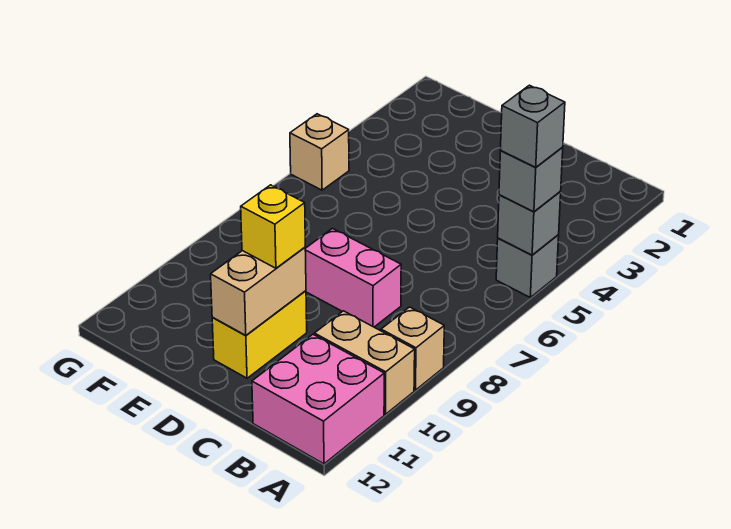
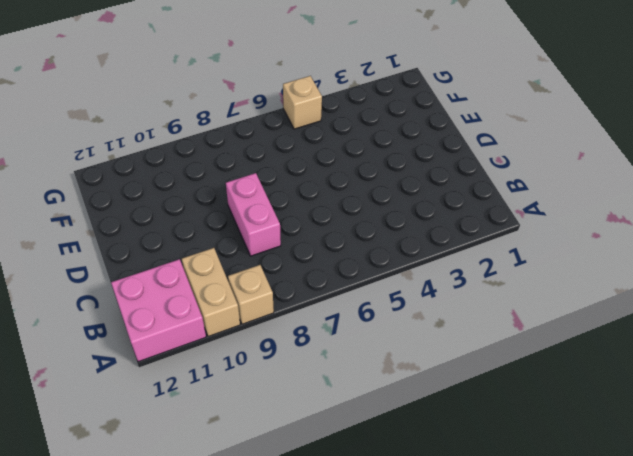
none -> grey brick A5 level 1
none -> yellow brick D10:D11 level 1
none -> grey brick A5 level 2

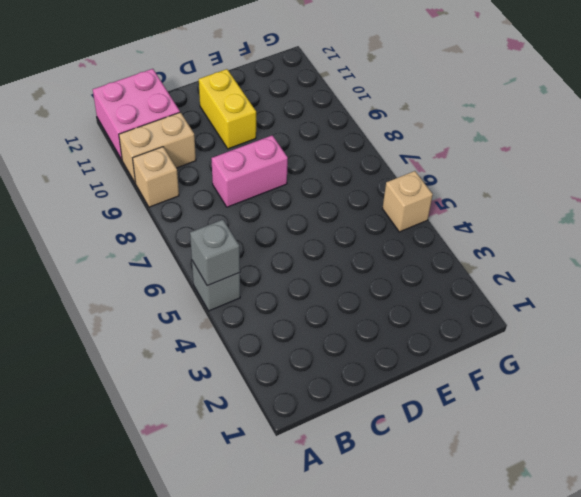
none -> tan brick D10:D11 level 2
none -> grey brick A5 level 3
none -> yellow brick D10 level 3

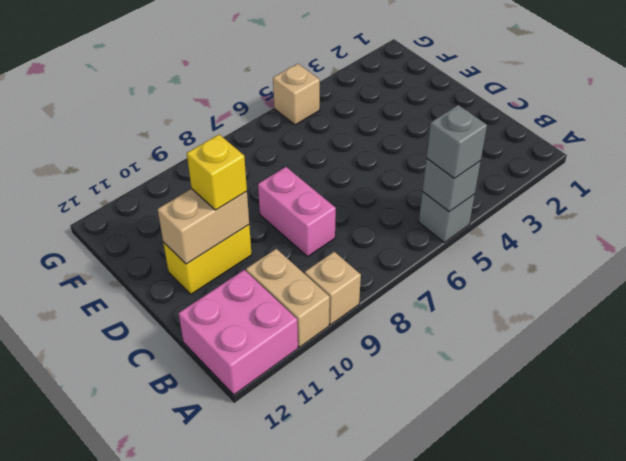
none -> grey brick A5 level 4

